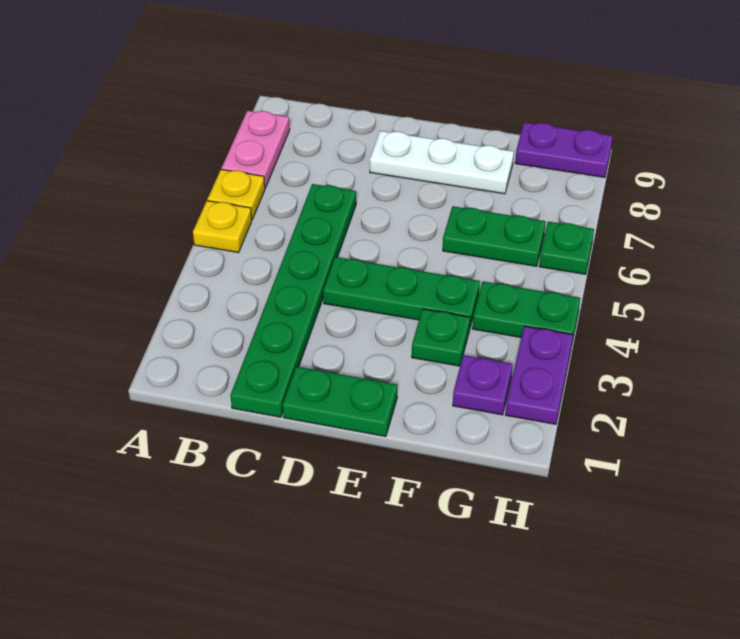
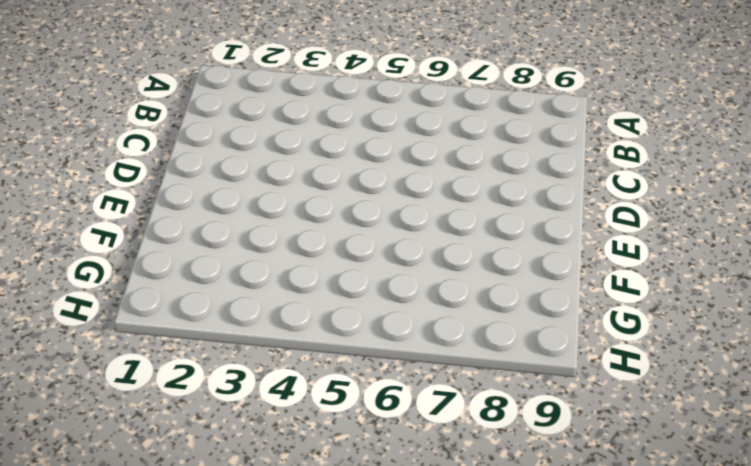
none -> yellow plate A5 level 1
none -> yellow plate A6 level 1
none -> pink plate A7:A8 level 1

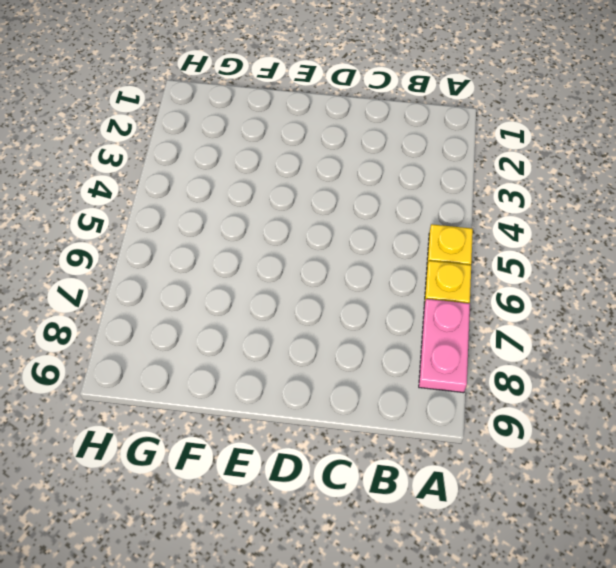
none -> green plate C1:C6 level 1
none -> green plate D1:E1 level 1
none -> green plate D4:F4 level 1

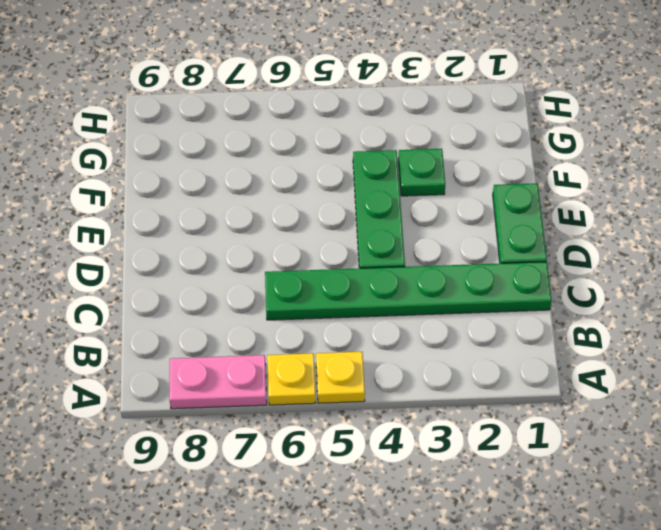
none -> white plate D8:F8 level 1
none -> green plate F6:G6 level 1
none -> purple plate G2 level 1

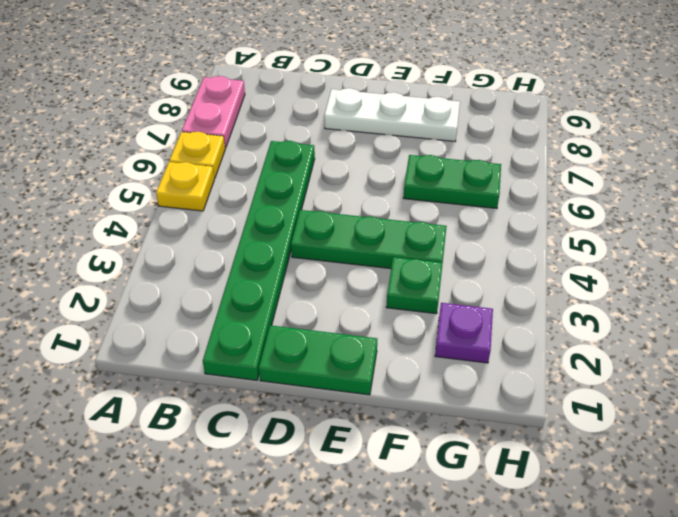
none -> green plate G4:H4 level 1
none -> purple plate G9:H9 level 1
none -> purple plate H2:H3 level 1

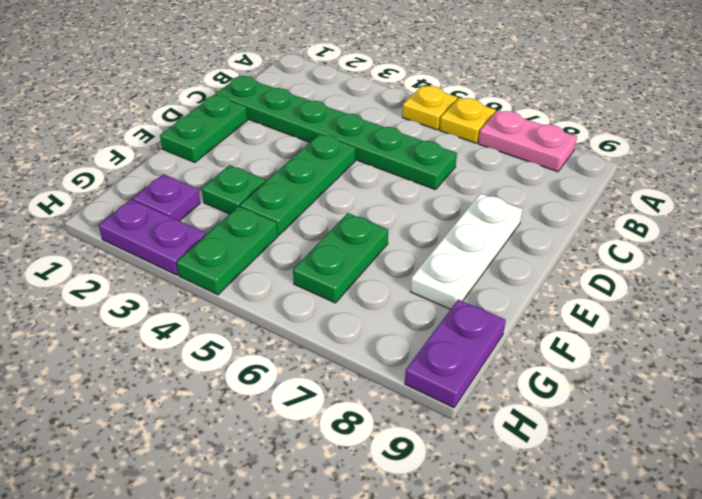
none -> green plate H6 level 1

